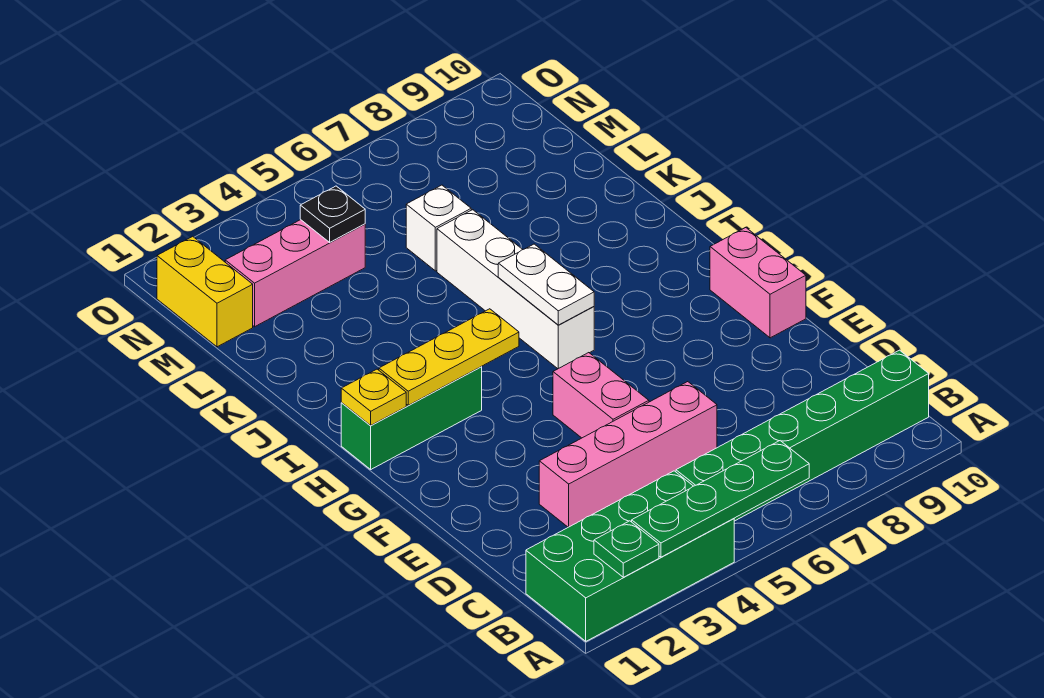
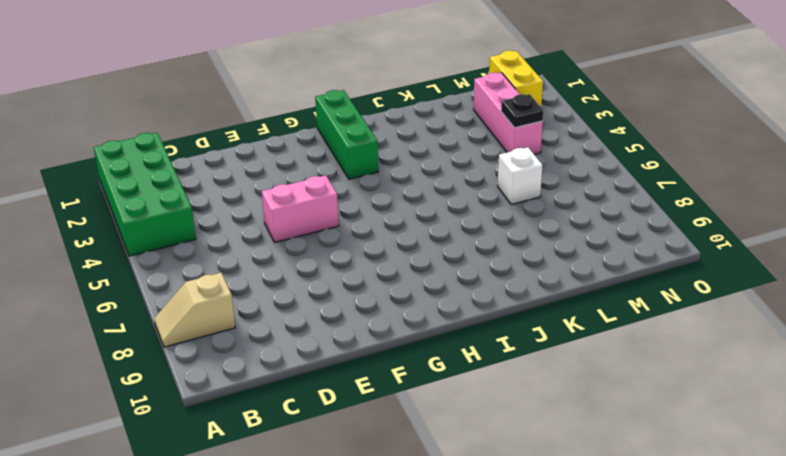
tan slope A8:B8 level 1 top B -> green brick B5:B10 level 1
yellow brick N1:N2 level 1 -> yellow brick M1:N1 level 1
none -> pink brick D3:D6 level 1
none -> pink brick F10:G10 level 1
none -> white brick H6:K6 level 1

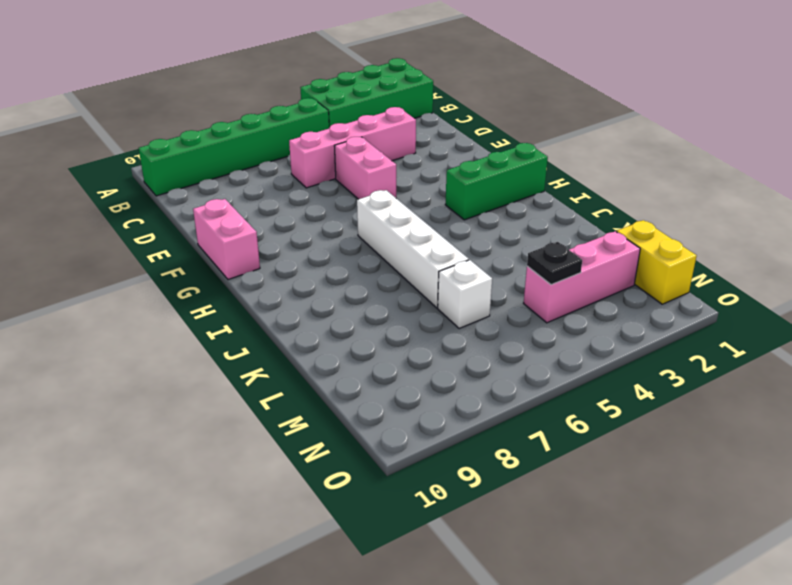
none -> green plate A2 level 2
none -> green plate A3:A6 level 2
none -> yellow plate H1 level 2

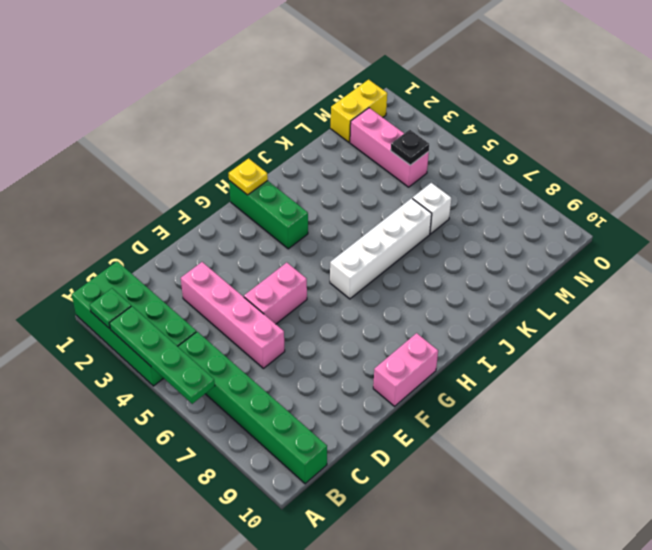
none -> yellow plate H2:H4 level 2
none -> white plate H6:I6 level 2

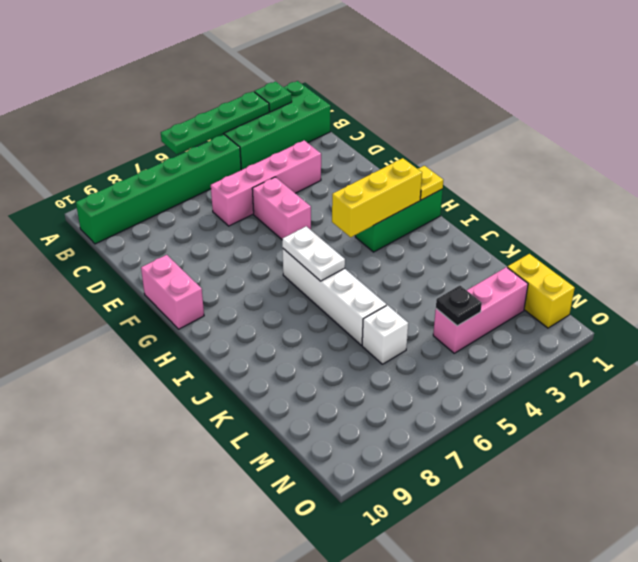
yellow brick H2:H4 level 2 -> yellow plate H2:H4 level 2

